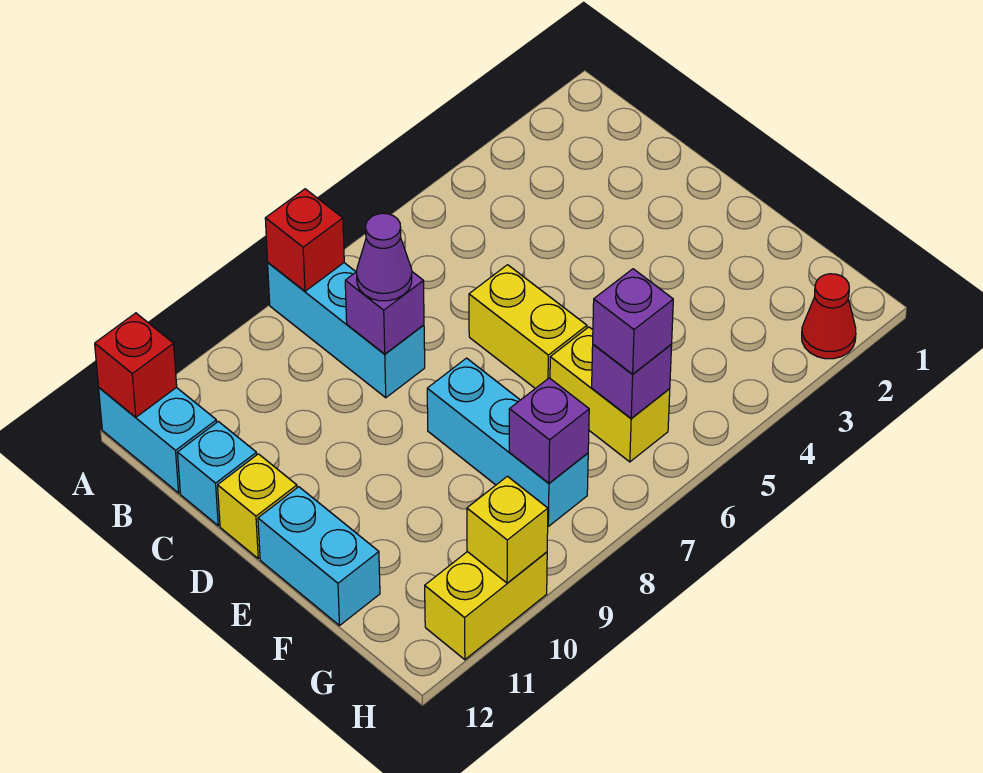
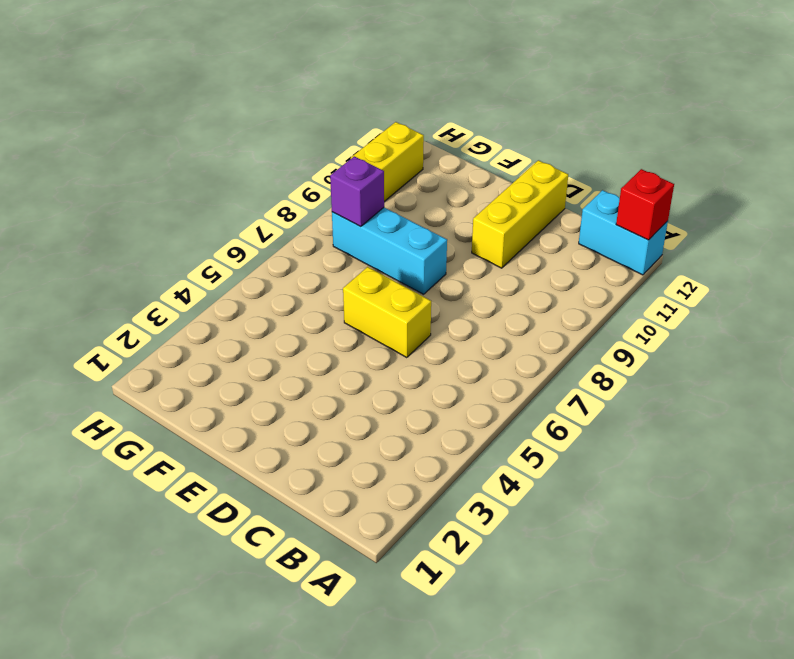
yellow brick D10:D12 level 1 -> yellow brick D12 level 1
none -> cyan brick A8:C8 level 1
none -> cyan brick C12 level 1
none -> cyan brick E12:F12 level 1

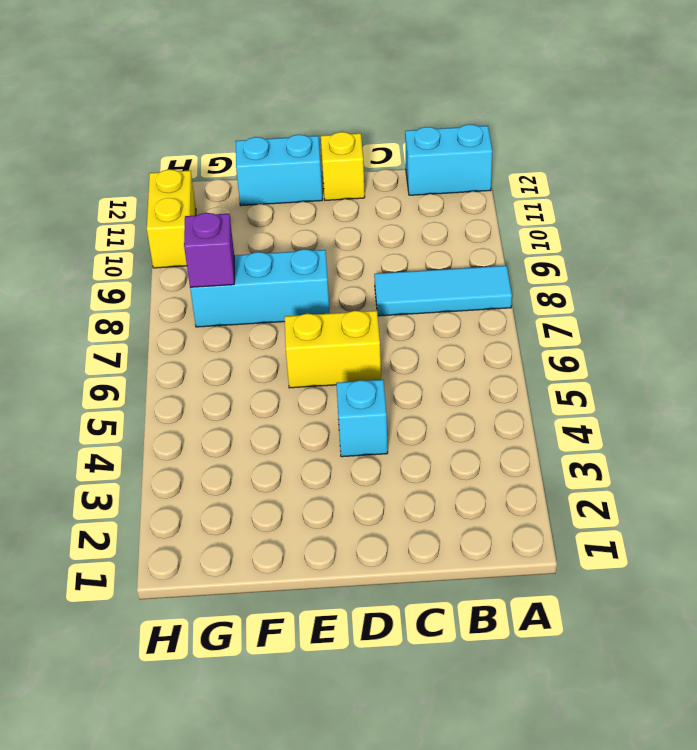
cyan tile A8:C8 level 1 -> cyan brick A8:C8 level 1
cyan brick D4 level 1 -> cyan brick C12 level 1
none -> yellow brick F6:G6 level 1
none -> red cone H2 level 1
none -> red brick A8 level 2

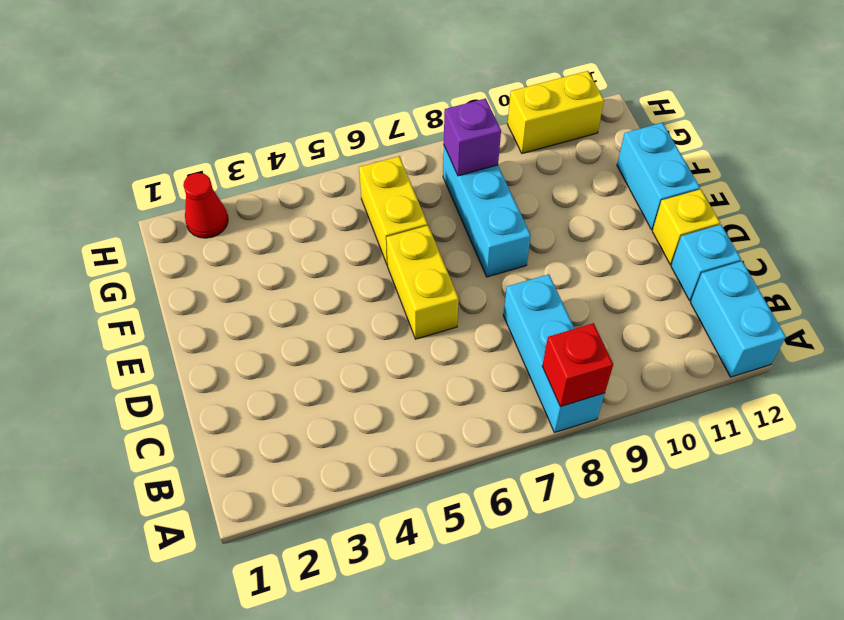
none -> red brick A12 level 2
none -> purple brick C8 level 2
none -> purple brick G6 level 2

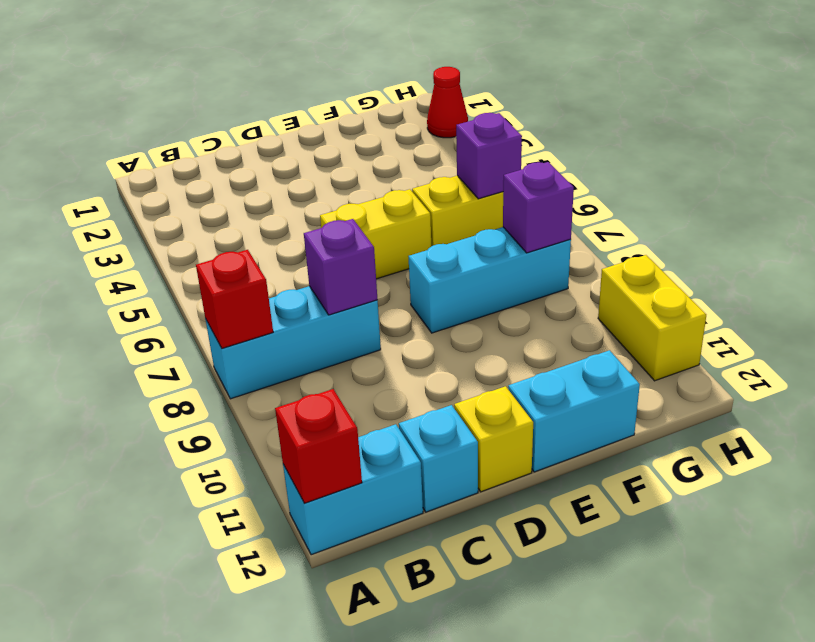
none -> yellow brick H10 level 2
none -> purple cone C8 level 3
none -> purple brick G6 level 3

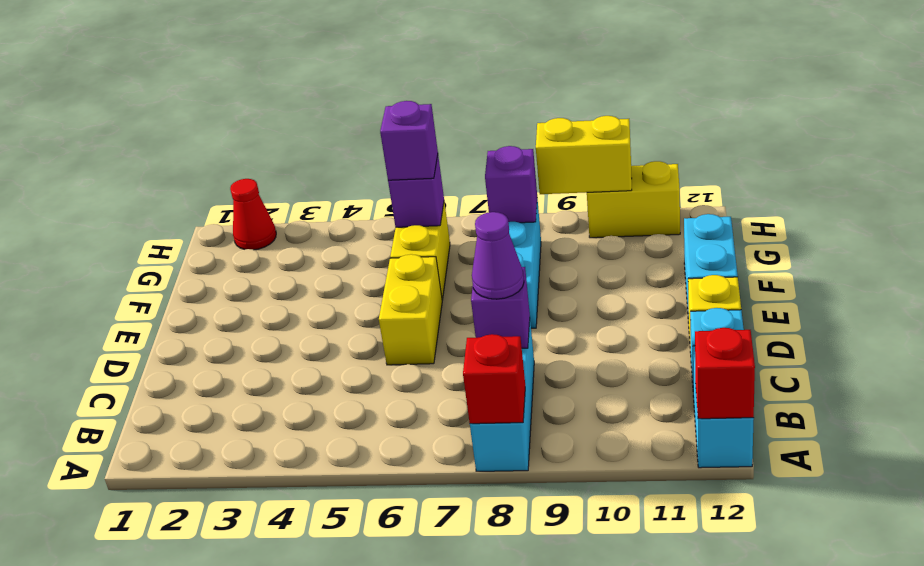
yellow brick H9:H10 level 2 -> yellow brick H10 level 2

